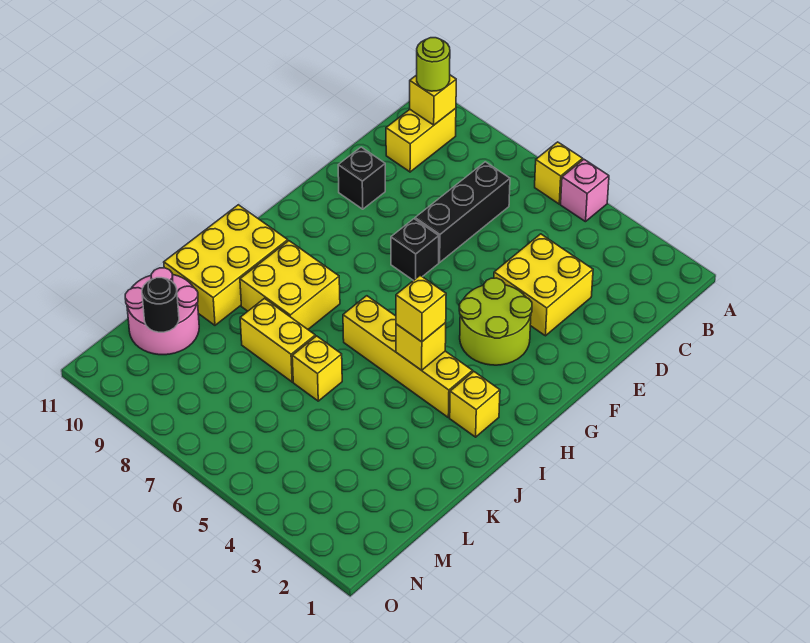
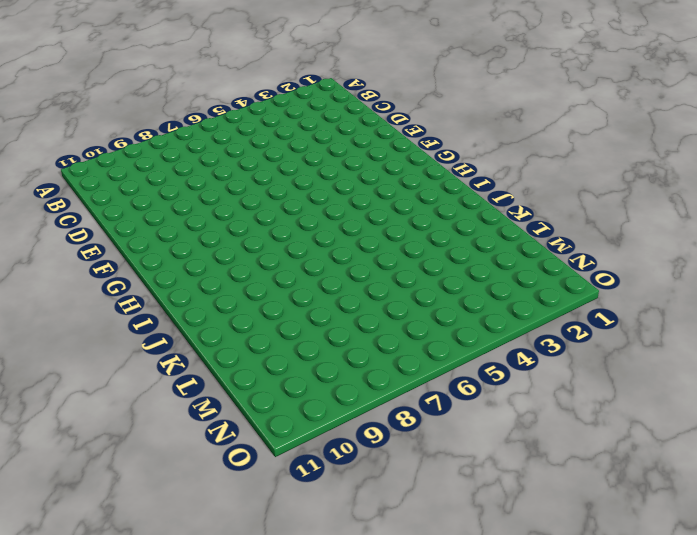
none -> pink brick A5 level 1
none -> yellow brick A6 level 1
none -> yellow brick B10:C10 level 1

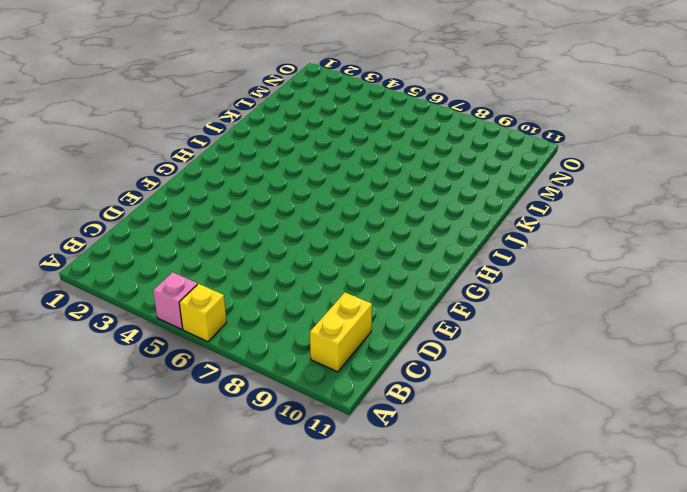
none -> black brick C7:E7 level 1
none -> yellow brick D3:E4 level 1
none -> black brick E10 level 1

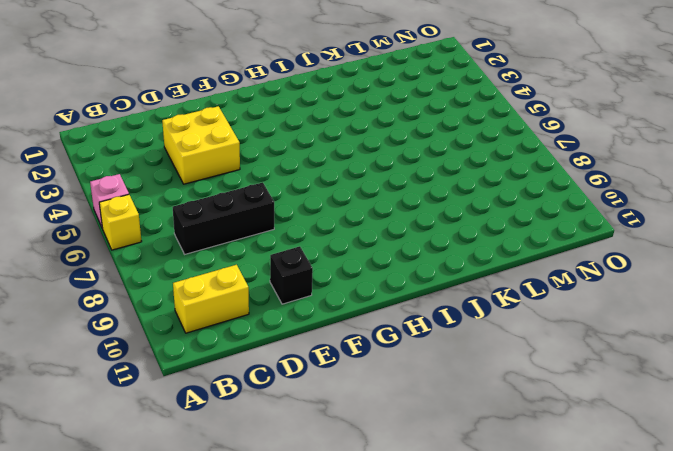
none -> lime round brick F3:G4 level 1
none -> black brick F7 level 1
none -> yellow brick I2 level 1

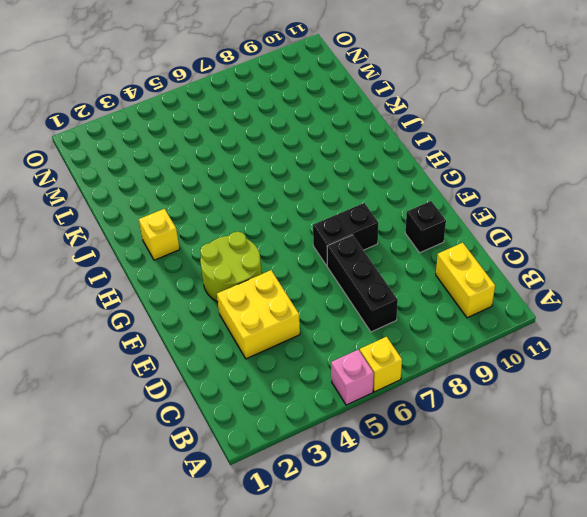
black brick F7:F8 level 1 -> black brick F7 level 1
none -> yellow brick I3:I6 level 1
none -> yellow brick I8:J9 level 1
none -> yellow brick I10:K11 level 1

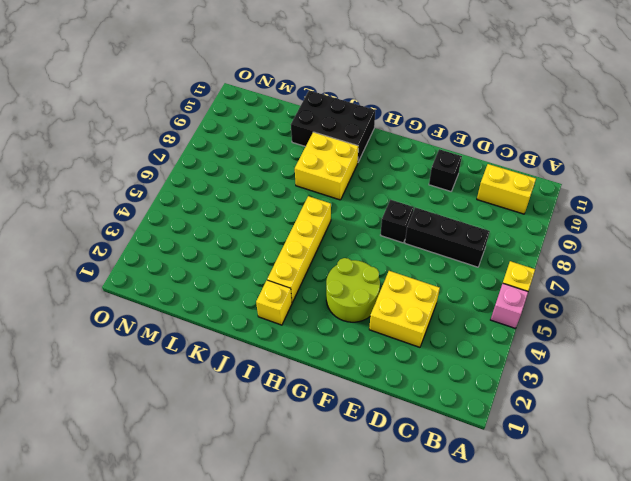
black brick I10:K11 level 1 -> yellow brick I10:K11 level 1
none -> yellow brick K6 level 1
none -> yellow brick K7:K8 level 1
none -> pink round brick L10:M11 level 1

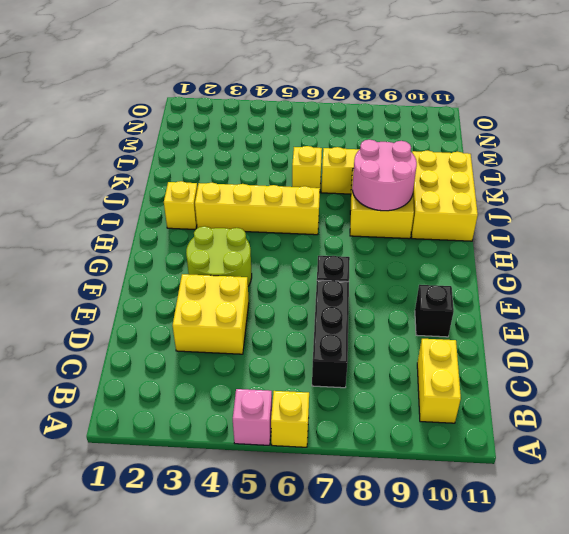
pink round brick I8:J9 level 2 -> pink round brick L10:M11 level 1
none -> yellow brick B10 level 2
none -> yellow brick I4 level 2
none -> black round brick M10 level 2

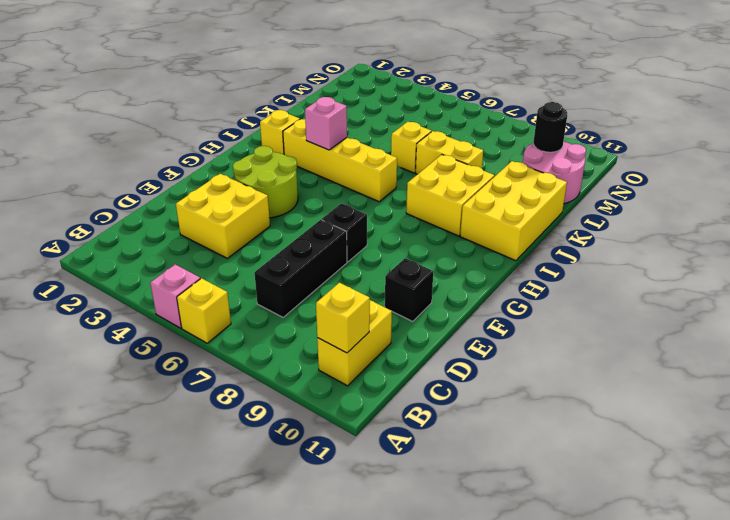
pink brick I4 level 2 -> yellow brick I4 level 2
none -> lime round brick B10 level 3
none -> yellow brick I4 level 3

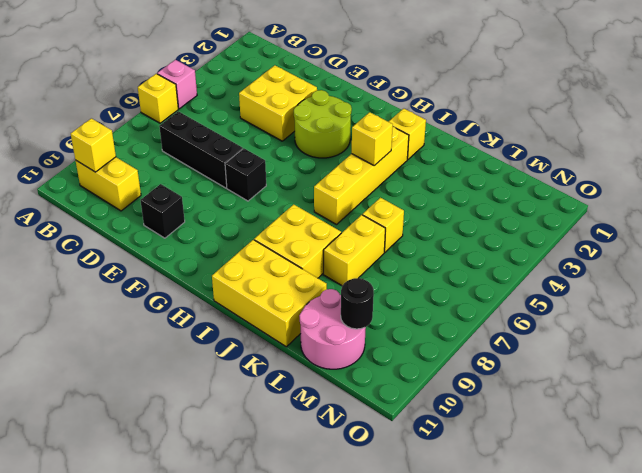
none -> lime round brick B10 level 3
none -> yellow brick I4 level 3

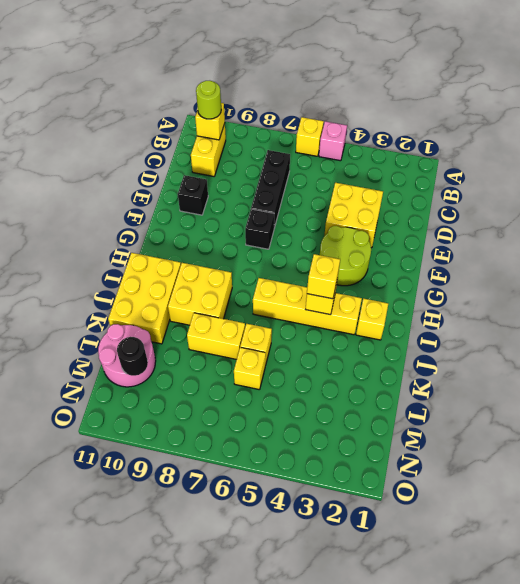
yellow brick L6 level 1 -> none

